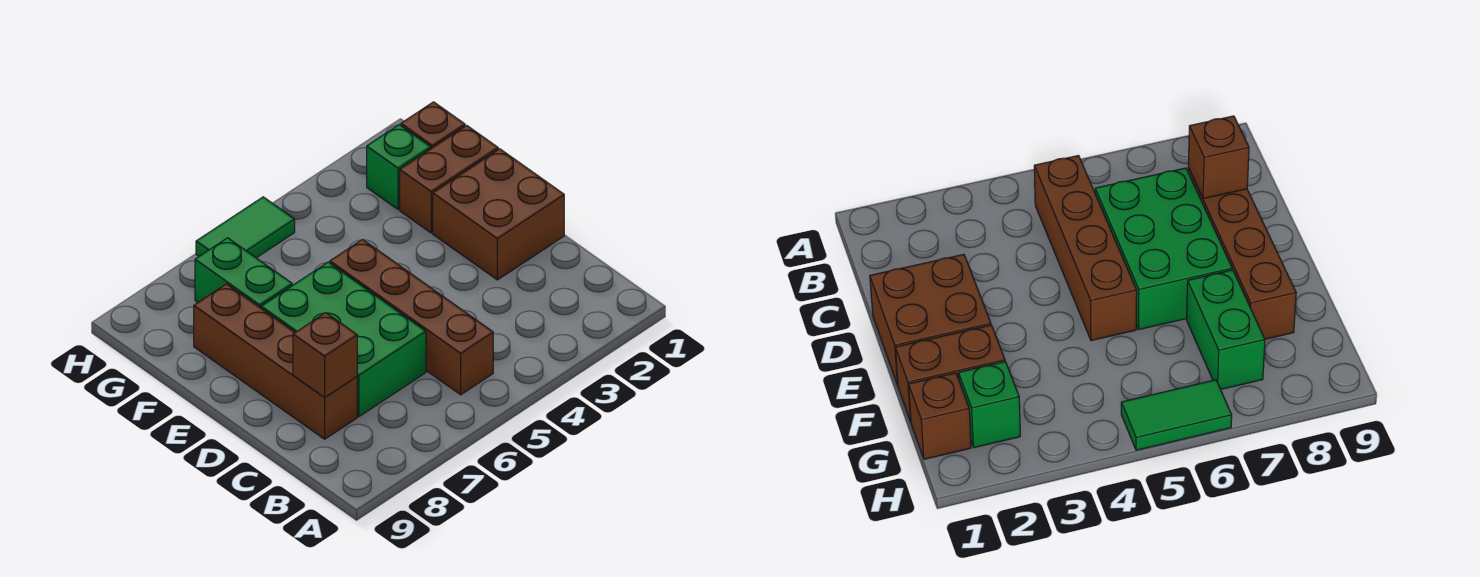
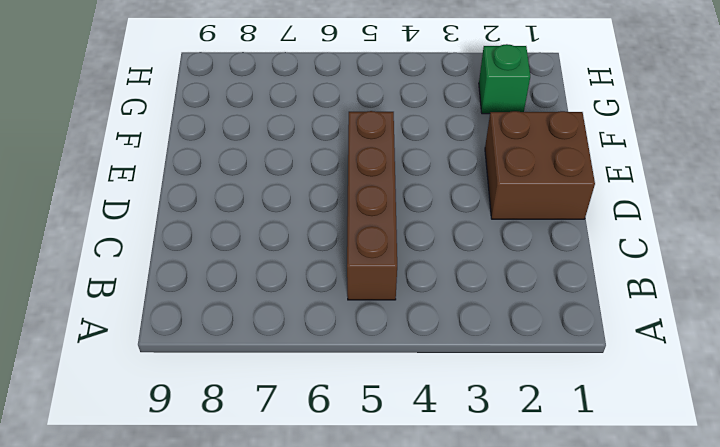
none -> green brick C6:E7 level 1
none -> brown brick C8:F8 level 1

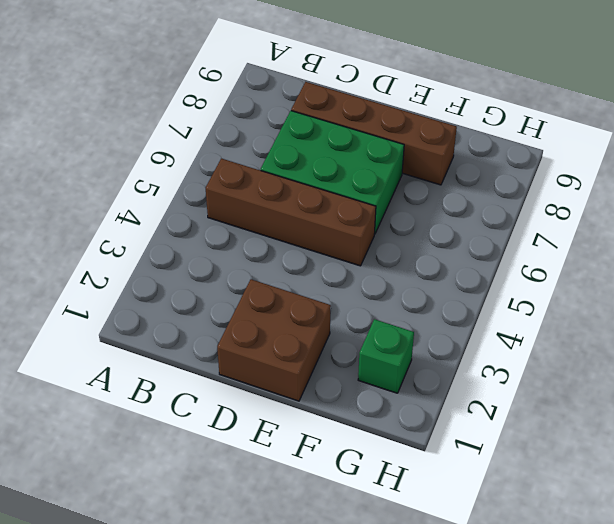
none -> brown brick F1:F2 level 1
none -> green brick F7:G7 level 1

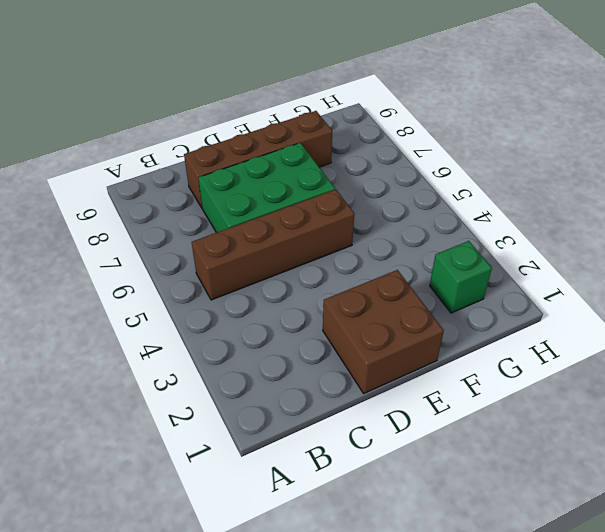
none -> brown brick F1:F2 level 1
none -> green brick F7:G7 level 1

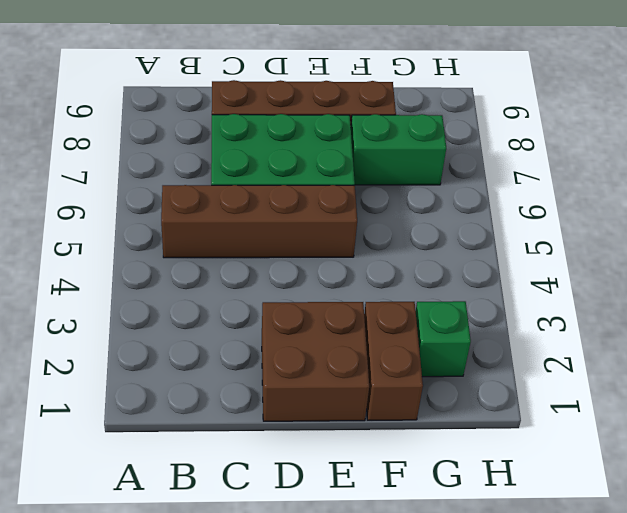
none -> brown brick G1 level 1
none -> green tile H5:H6 level 1

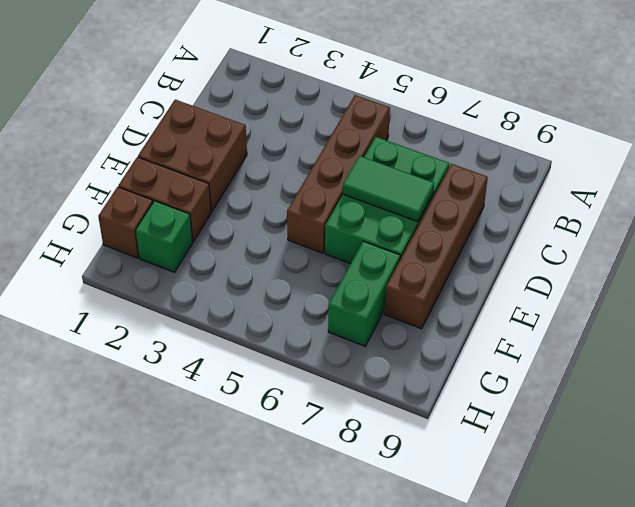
green tile D6:D7 level 2 -> green tile H5:H6 level 1
none -> brown brick C8 level 2

